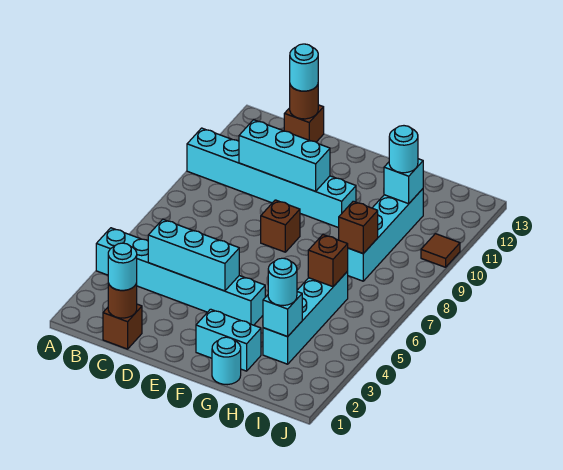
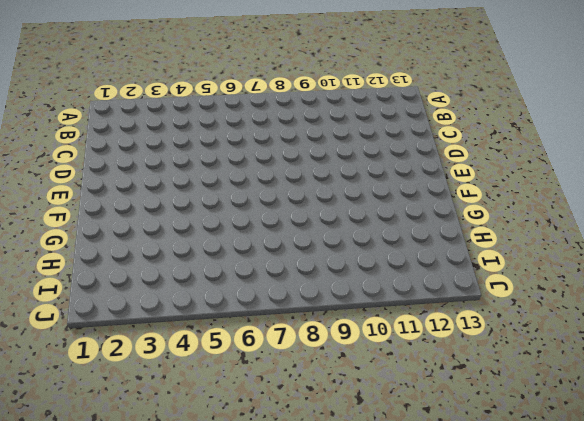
none -> cyan brick A4:F4 level 1
none -> cyan brick A10:F10 level 1
none -> brown brick C1 level 1

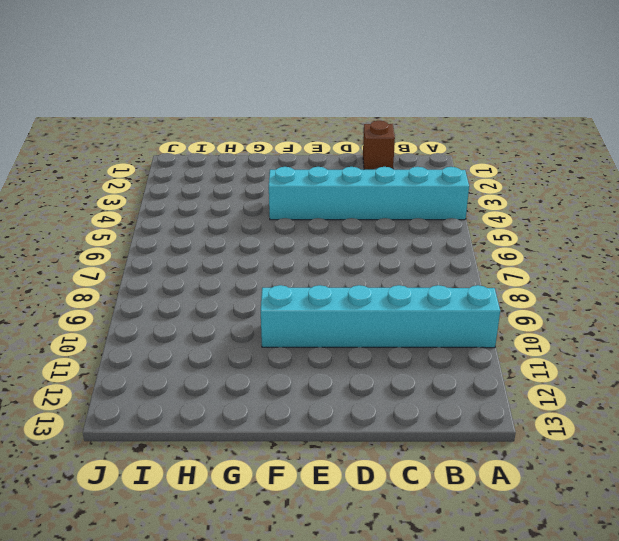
none -> brown brick C13 level 1
none -> brown brick E8 level 1
none -> cyan brick F2:G2 level 1

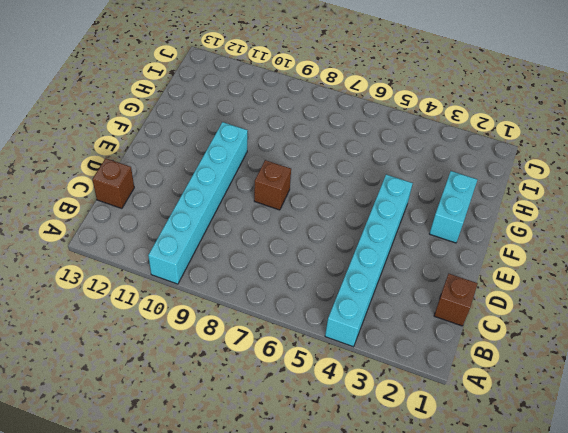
none -> cyan round brick G1 level 1
none -> cyan brick H3:H6 level 1
none -> cyan brick H8:H11 level 1

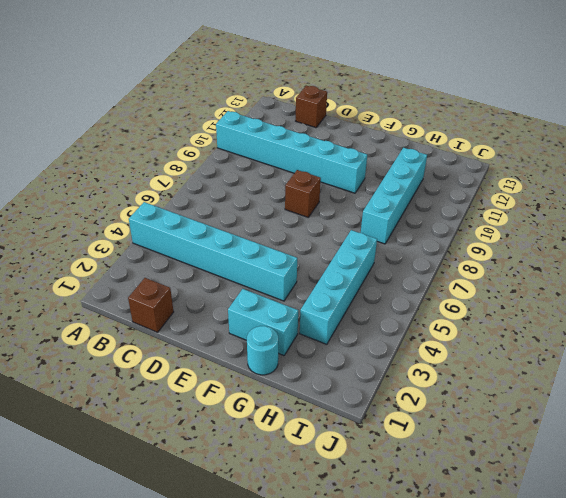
none -> brown tile J10 level 1
none -> brown round brick C1 level 2
none -> cyan brick C4:E4 level 2

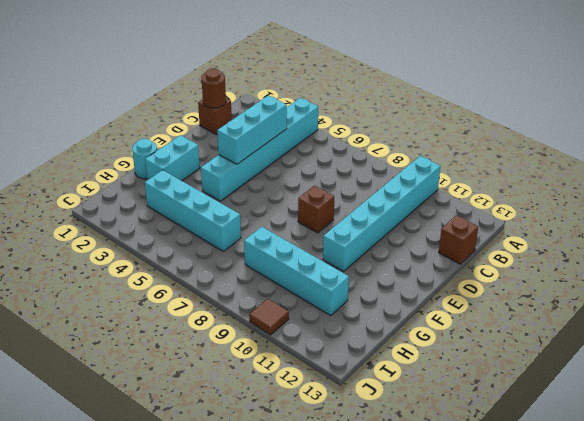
none -> cyan brick C10:E10 level 2
none -> brown round brick C13 level 2
none -> cyan brick H3 level 2

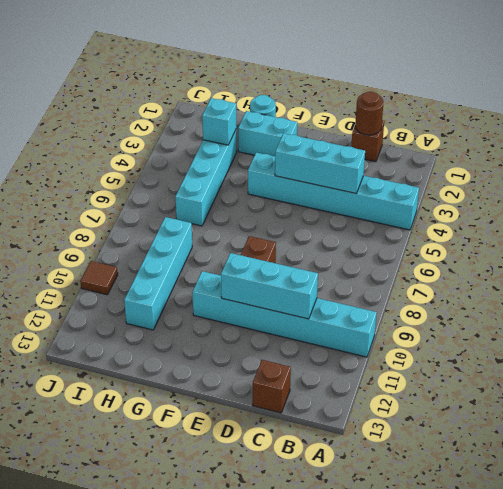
none -> brown round brick C13 level 2
none -> brown brick H6 level 2
none -> brown brick H8 level 2

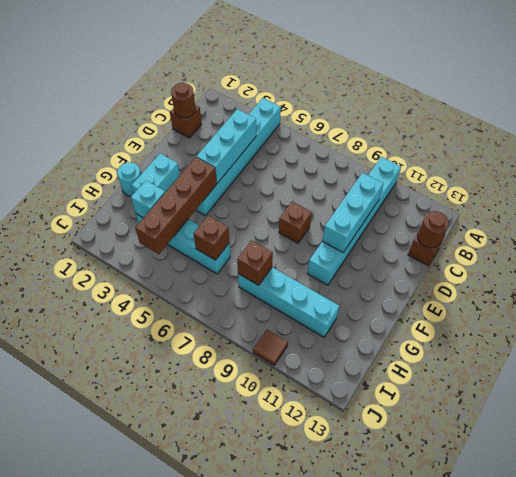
brown brick F4:I4 level 2 -> none
none -> cyan brick H11 level 2
none -> cyan round brick C1 level 3
none -> cyan round brick C13 level 3

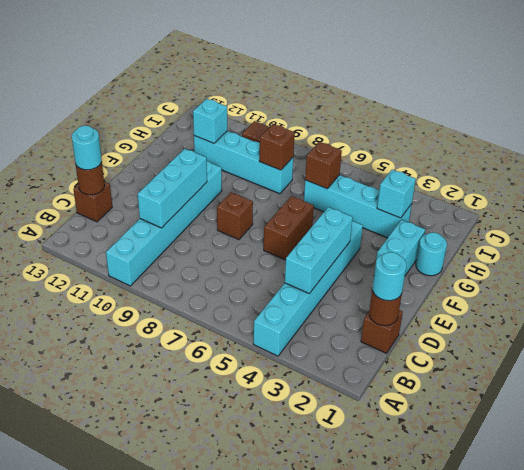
brown brick E6:F6 level 1 -> none
none -> cyan round brick H3 level 3
none -> cyan round brick H11 level 3

